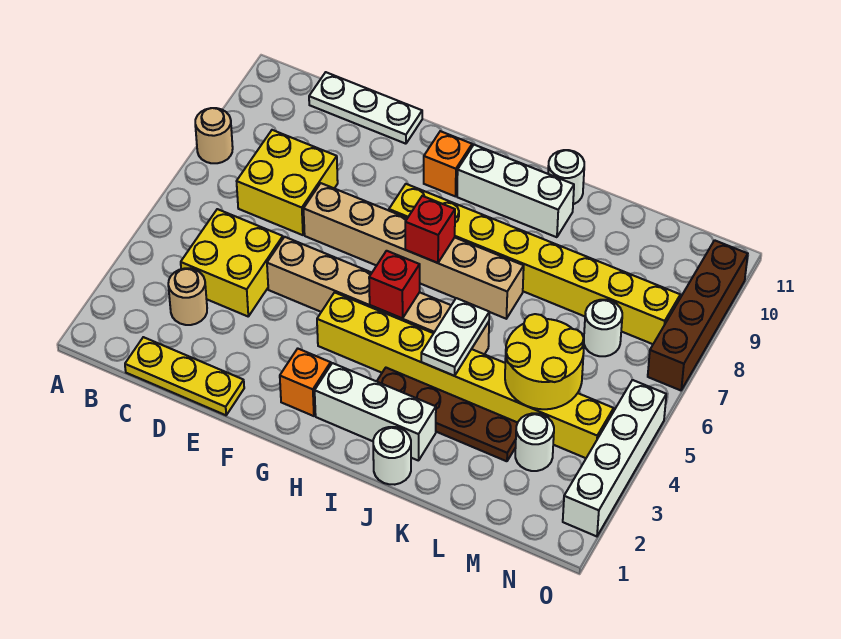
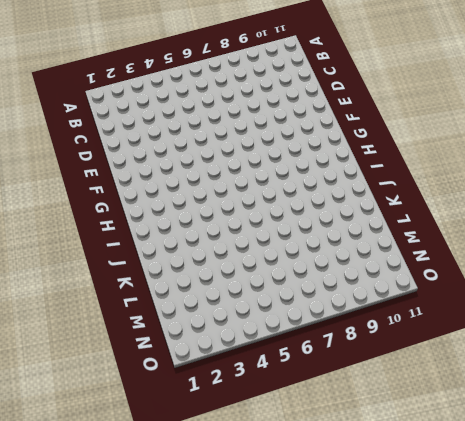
none -> tan round brick A8 level 1
none -> yellow plate C1:E1 level 1
none -> tan round brick C3 level 1

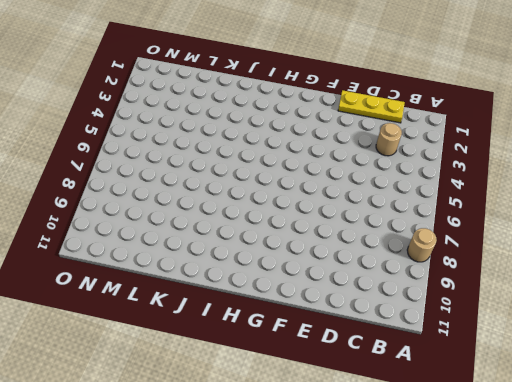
none -> yellow brick C4:D5 level 1
none -> yellow brick C7:D8 level 1
none -> white plate C11:E11 level 1

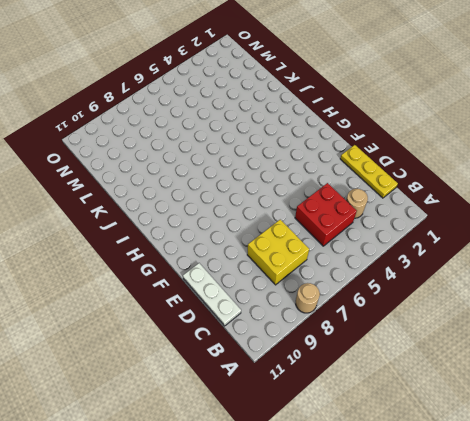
red brick C4:D5 level 1 -> yellow brick C4:D5 level 1
none -> tan brick E5:J5 level 1
none -> tan brick E7:J7 level 1
none -> orange brick G2 level 1

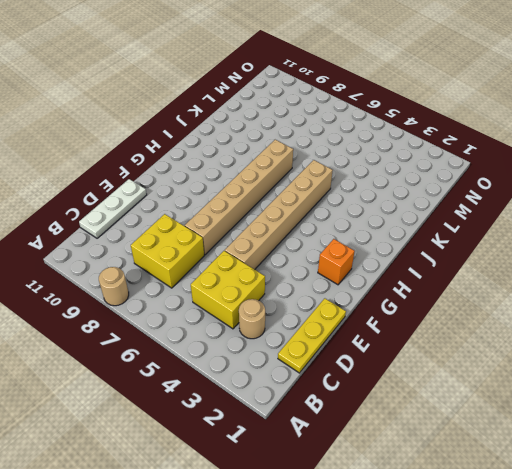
none -> yellow brick G4:N4 level 1
none -> yellow brick G8:N8 level 1
none -> orange brick G10 level 1

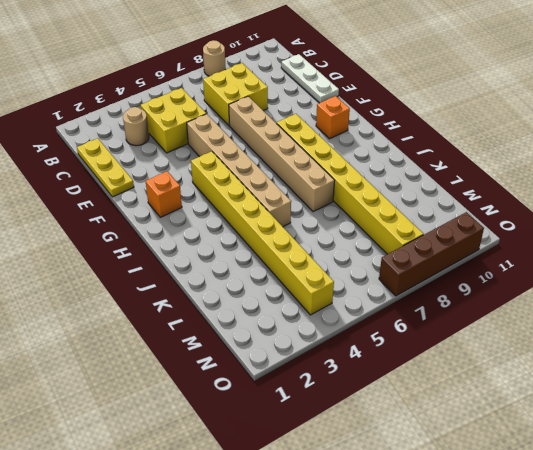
none -> white brick H2:J2 level 1
none -> white brick H10:J10 level 1
none -> brown plate I3:L3 level 1

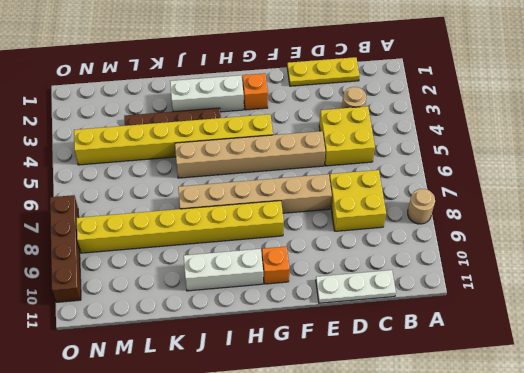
none -> white round brick J1 level 1
none -> white round brick J11 level 1
none -> white round brick M3 level 1

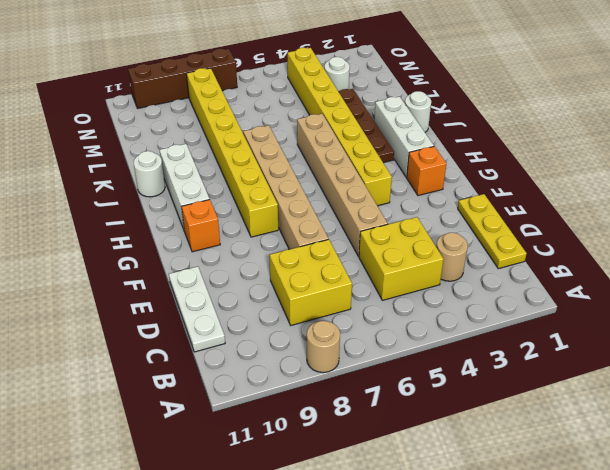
none -> white round brick M7 level 1
none -> white brick O2:O5 level 1
none -> red brick H5 level 2

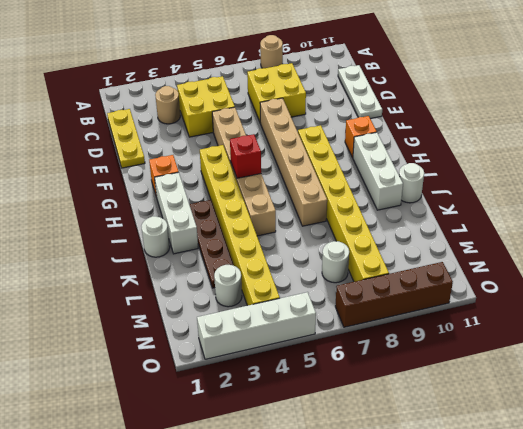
none -> red brick H7 level 2
none -> white plate J4:J5 level 2
none -> yellow round brick L4:M5 level 2

